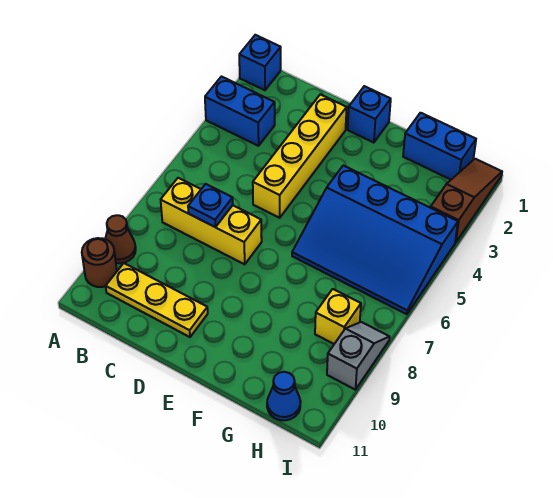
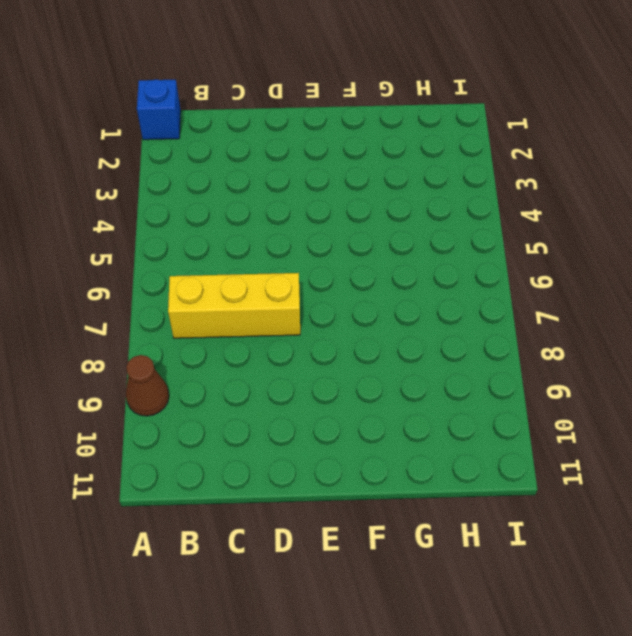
none -> blue brick A3:B3 level 1
none -> brown round brick A10 level 1
none -> yellow plate B10:D10 level 1

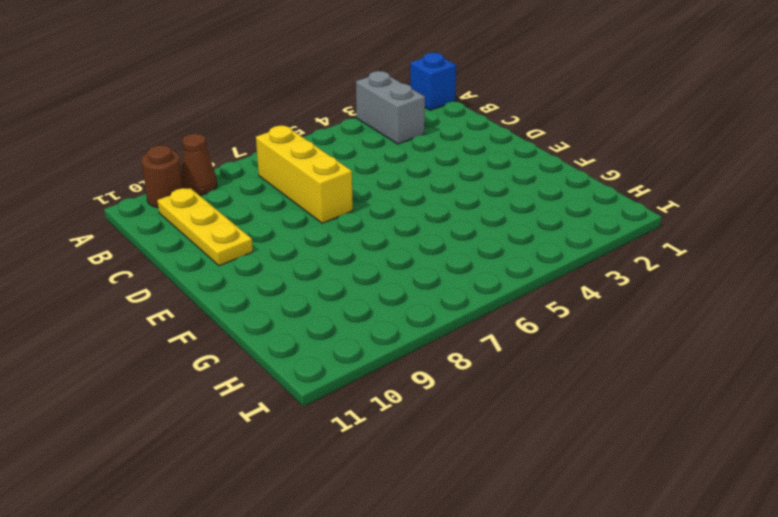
grey brick A3:B3 level 1 -> blue brick A3:B3 level 1
none -> yellow brick D2:D5 level 1
none -> blue brick E1 level 1
none -> blue slope F4:I6 level 1 top 4

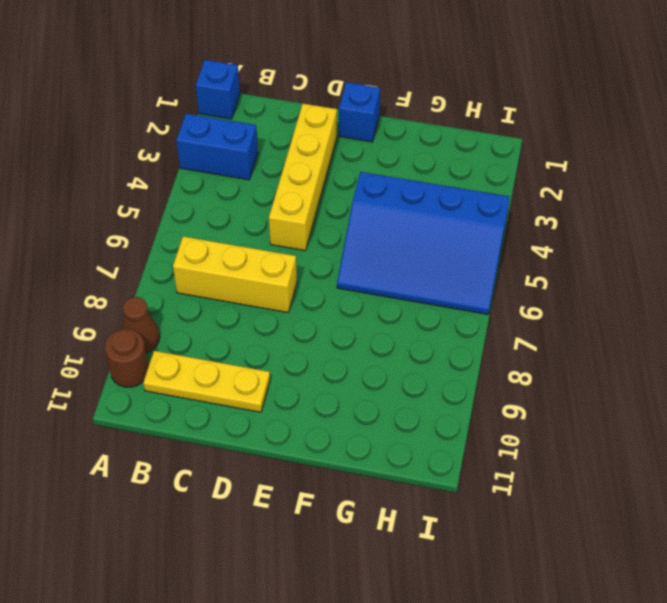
none -> blue brick G1:H1 level 1
none -> yellow brick H8 level 1
none -> blue cone H11 level 1

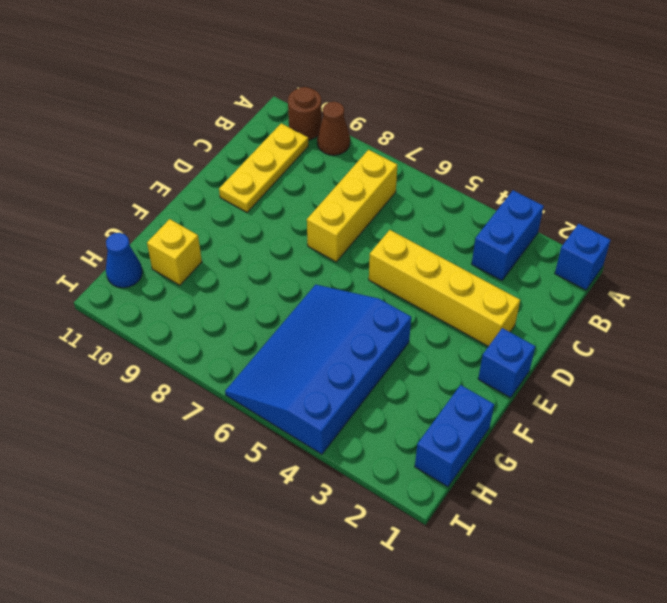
yellow brick G10 level 1 -> yellow brick H8 level 1
none -> brown slope I1:I3 level 1 top 3
none -> grey slope I8:I9 level 1 top 9
none -> blue plate C7 level 2

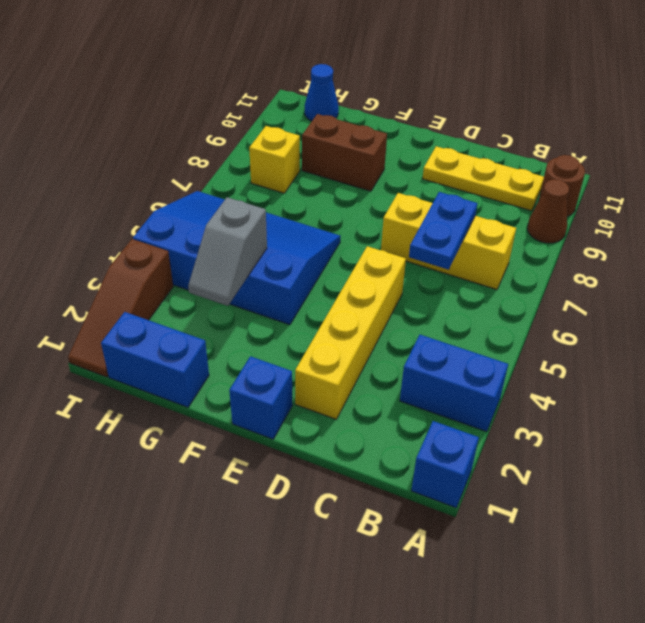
blue plate C6:C7 level 2 -> blue plate C7 level 2
brown brick F9:G9 level 1 -> none
grey slope G3:G4 level 2 top 4 -> grey slope I8:I9 level 1 top 9

